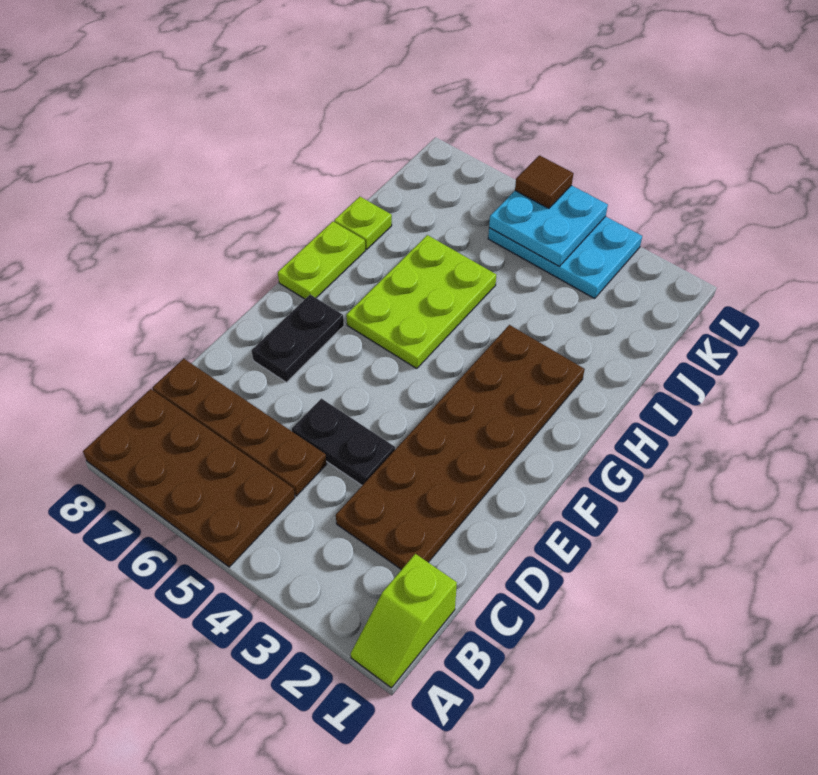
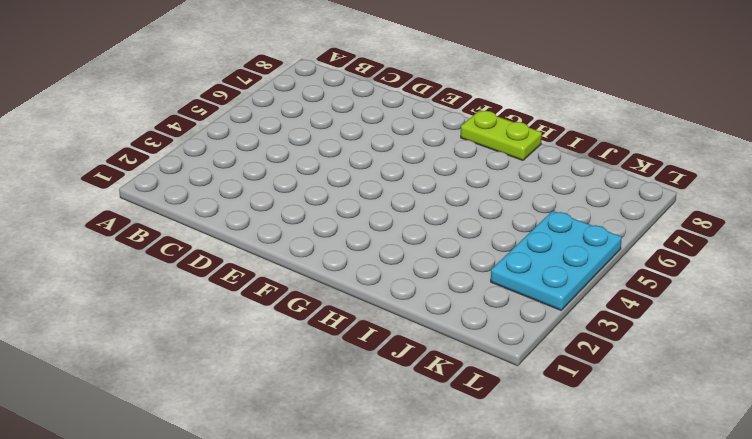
none -> lime slope A1:B1 level 1 top B
none -> brown plate A5:B8 level 1
none -> brown plate C2:H3 level 1

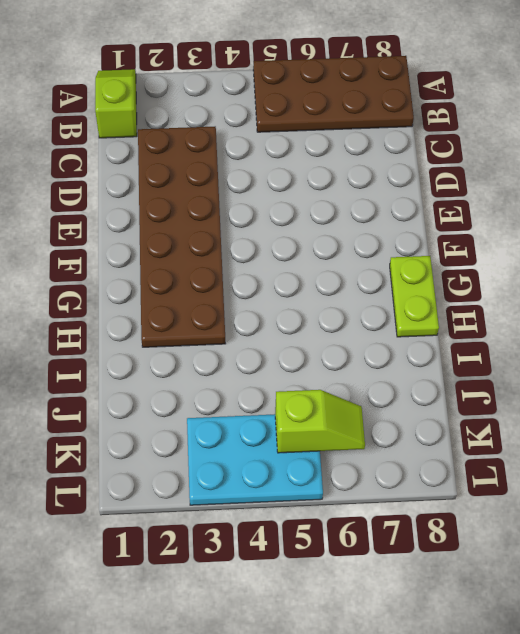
lime slope K5:K6 level 2 top 5 -> cyan plate K4:L5 level 2
none -> brown plate C5:C8 level 1
none -> black plate D4:D5 level 1
none -> black plate E7:F7 level 1

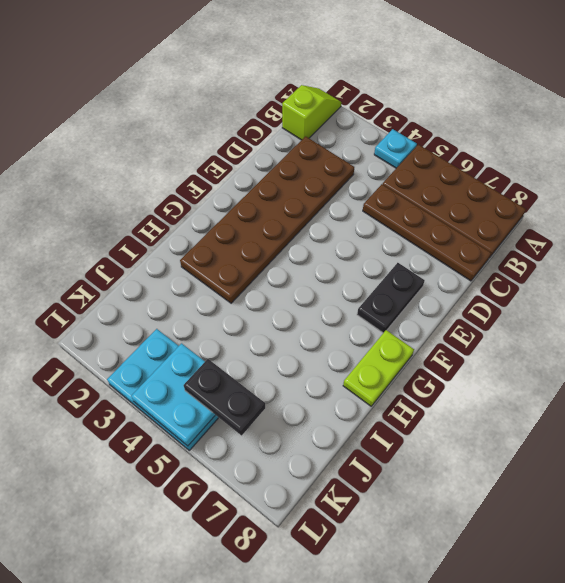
cyan plate A4 level 1 -> none
black plate K5:K6 level 3 -> black plate D4:D5 level 1
none -> lime plate G5:I6 level 1
none -> lime plate I8 level 1
none -> brown tile L5 level 3

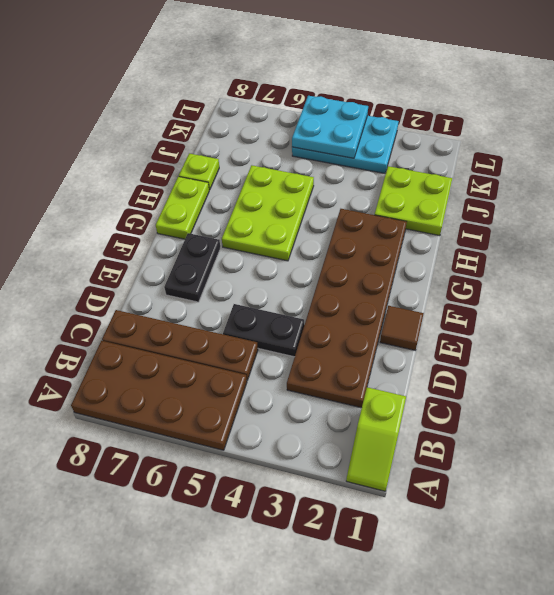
brown tile E1 level 1 -> brown tile L5 level 3
lime plate I1:J2 level 1 -> none

